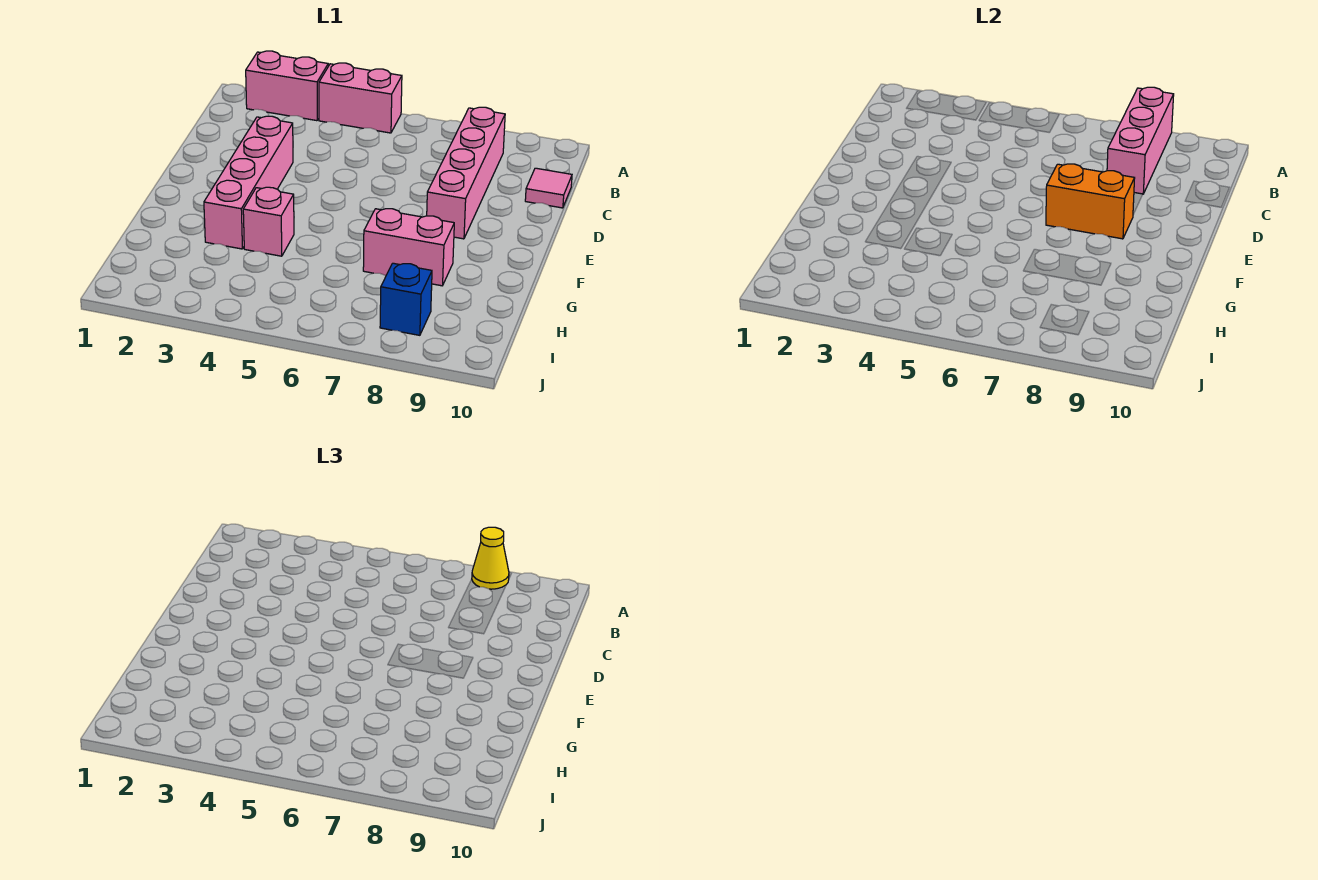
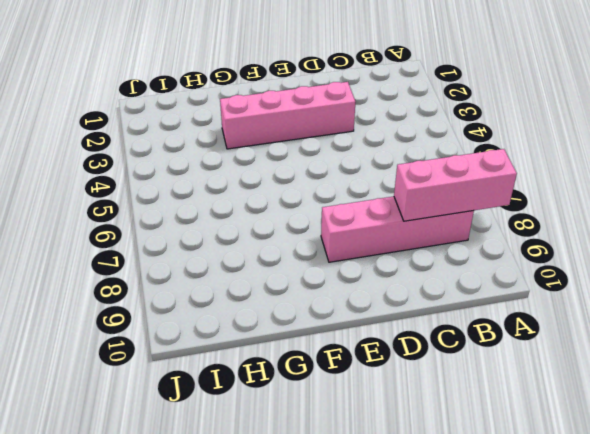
none -> pink brick A2:A3 level 1
none -> pink brick A4:A5 level 1

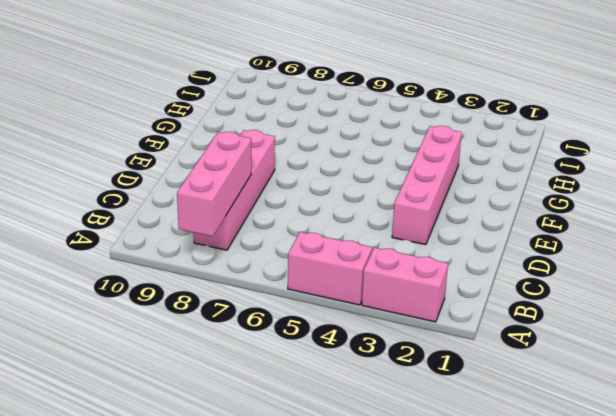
none -> pink tile C10 level 1
none -> pink brick G4 level 1

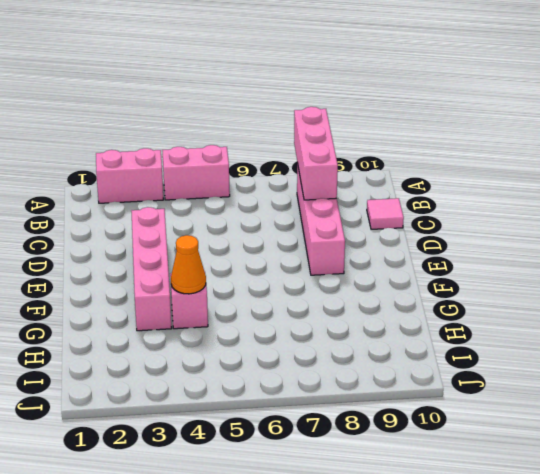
orange cone G4 level 2 -> none
none -> pink brick G7:G8 level 1
none -> blue brick I8 level 1

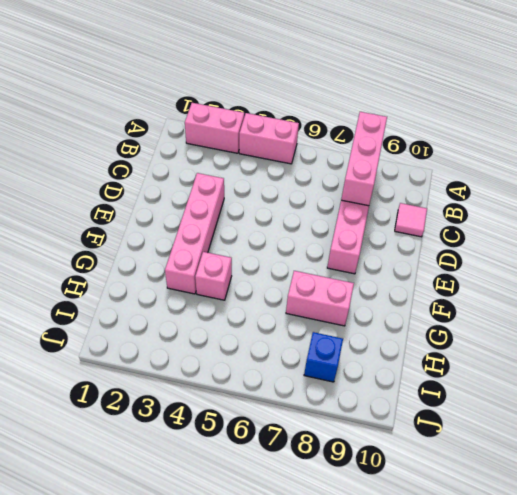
none -> orange brick E7:E8 level 2
none -> yellow cone A8 level 3

